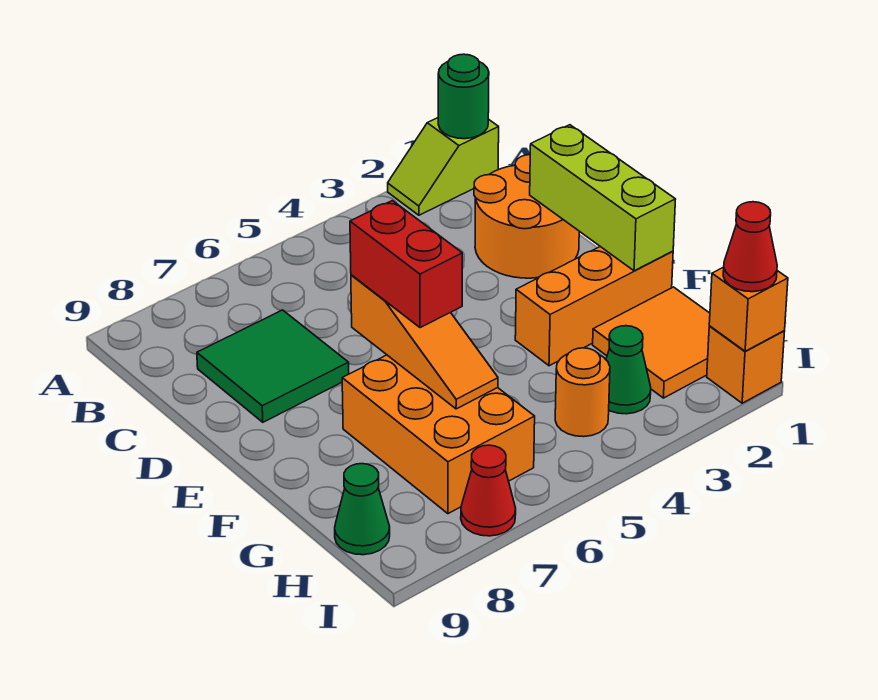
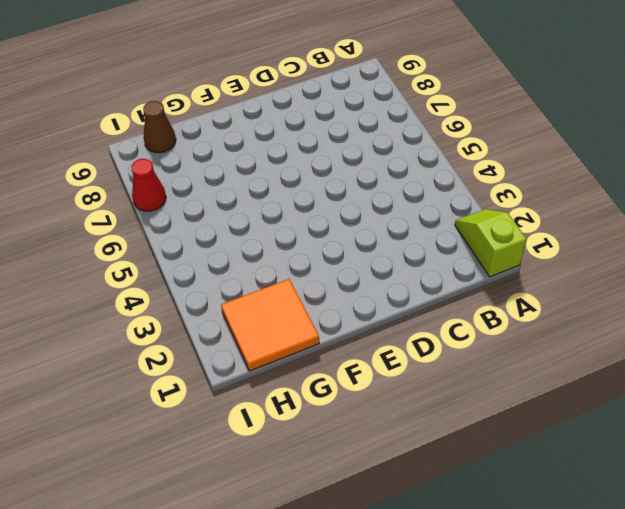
brown cone H9 level 1 -> green cone H9 level 1
none -> orange round brick C1:D2 level 1
none -> green tile C7:D8 level 1
none -> orange brick F1:F3 level 1

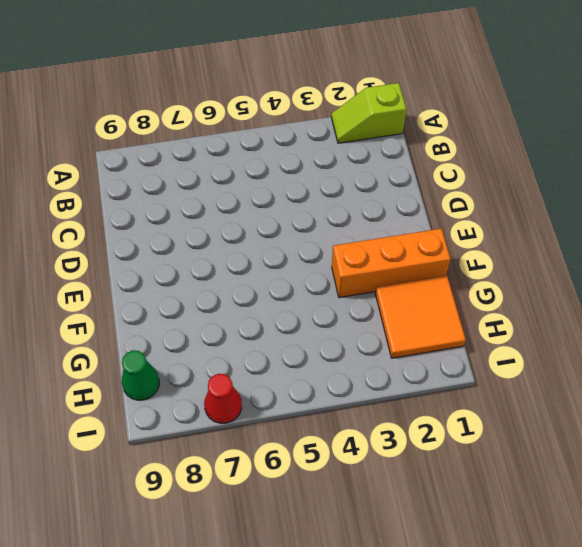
none -> orange round brick C1:D2 level 1
none -> green tile C7:D8 level 1
none -> orange brick F6:H7 level 1

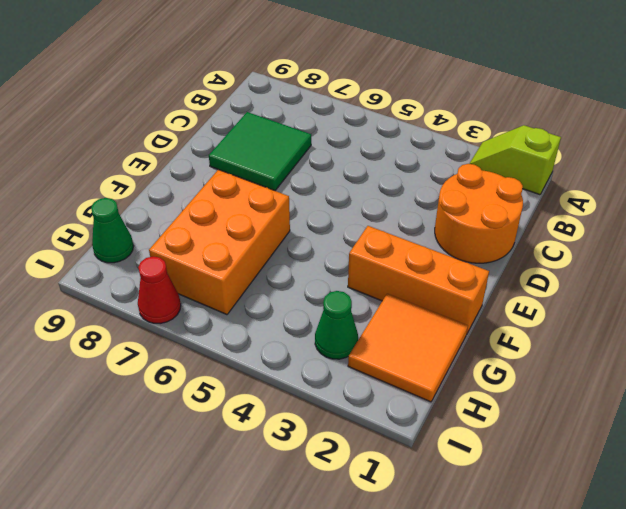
none -> orange round brick H4 level 1
none -> orange brick I1 level 1
none -> green round brick A1 level 2

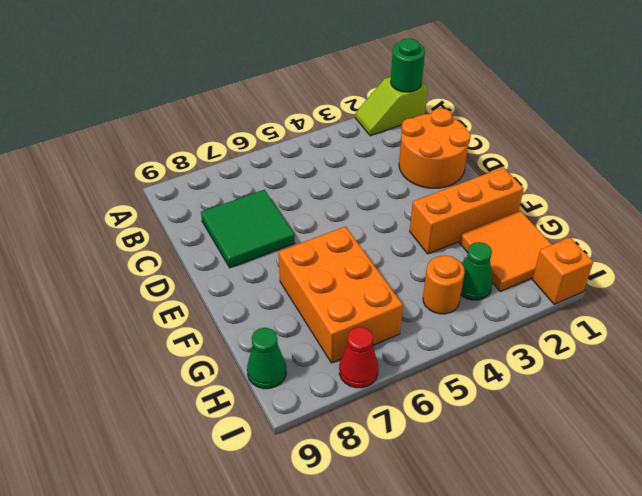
none -> lime brick D1:F1 level 2
none -> orange slope E6:G6 level 2 top E
none -> orange brick I1 level 2

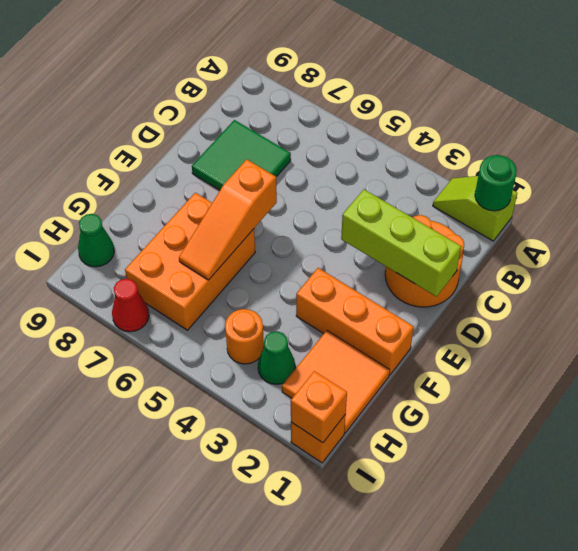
lime brick D1:D3 level 2 -> lime brick D1:F1 level 2
none -> red brick E6:F6 level 3
none -> red cone I1 level 3

